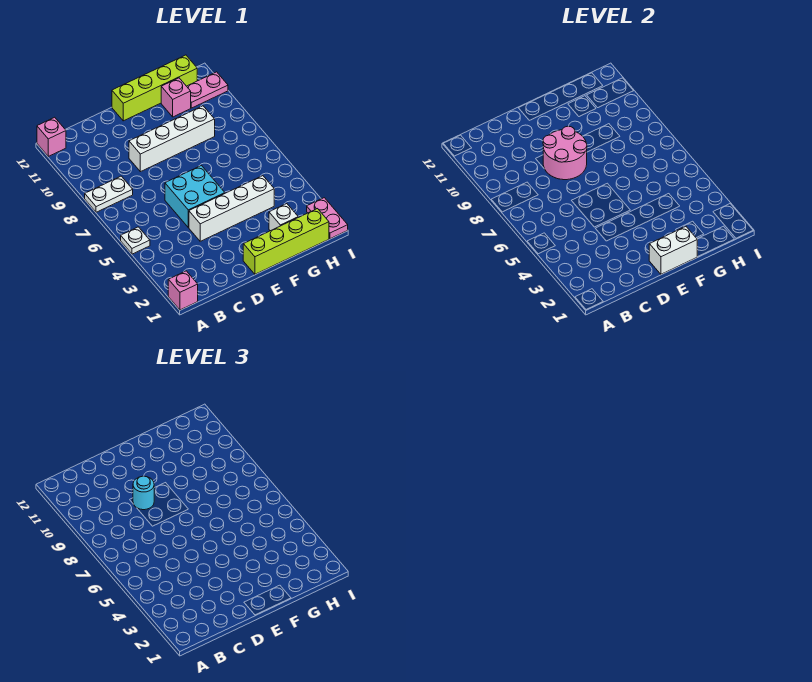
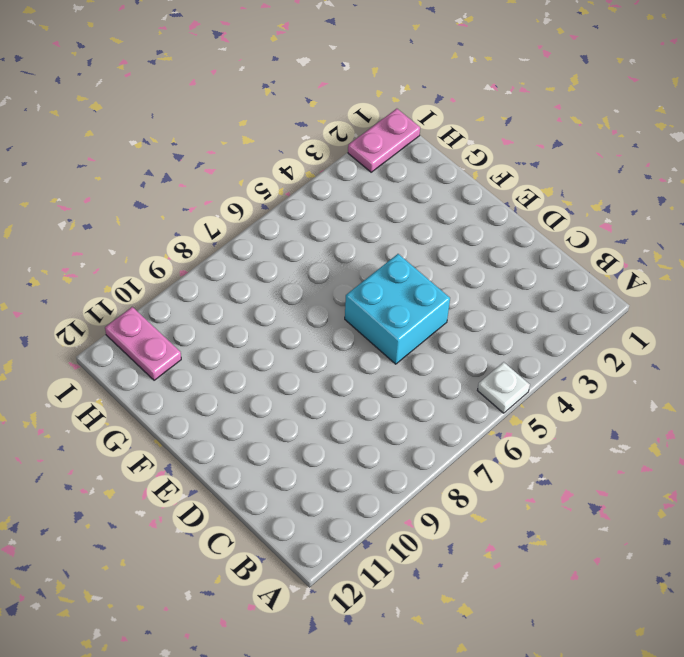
none -> pink brick A1 level 1
none -> white plate A8:B8 level 1
none -> pink brick A12 level 1

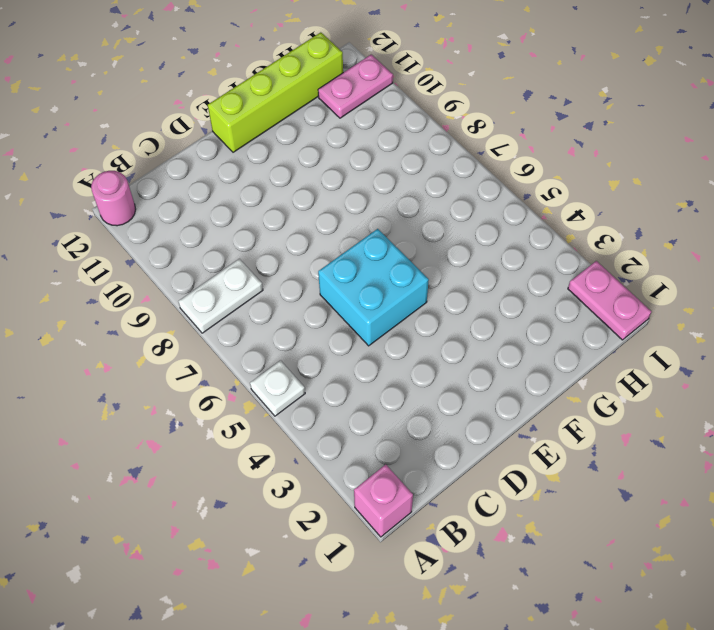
pink round brick A12 level 1 -> pink brick A12 level 1
none -> white brick D4:G4 level 1
none -> white brick D9:G9 level 1
none -> lime brick E1:H1 level 1

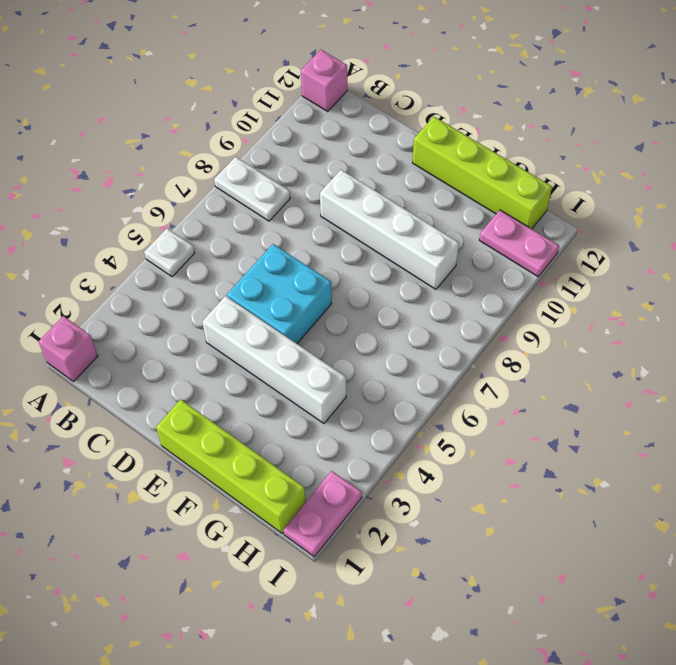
none -> white brick G2 level 1
none -> pink brick G11 level 1
none -> pink round brick D8:E9 level 2

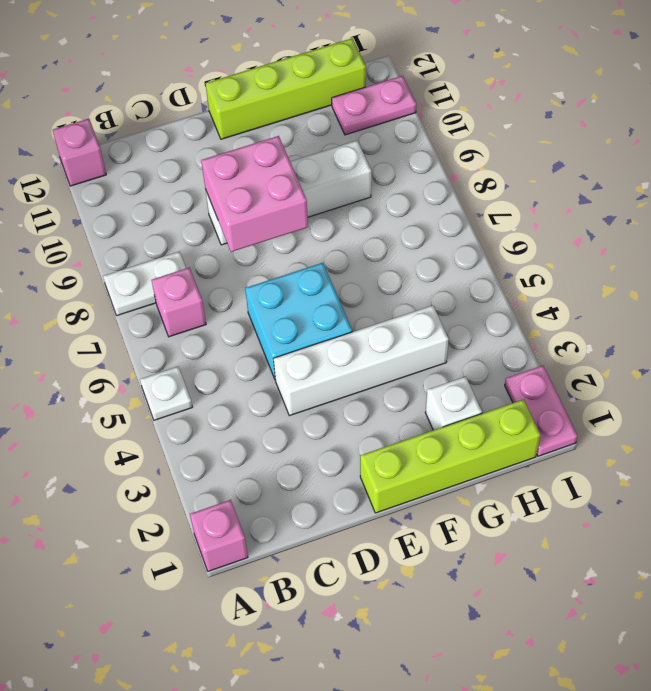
pink brick B7 level 1 -> pink brick G11 level 1
pink brick D8:E9 level 2 -> pink round brick D8:E9 level 2
none -> white brick E1:F1 level 2
none -> cyan round brick D9 level 3

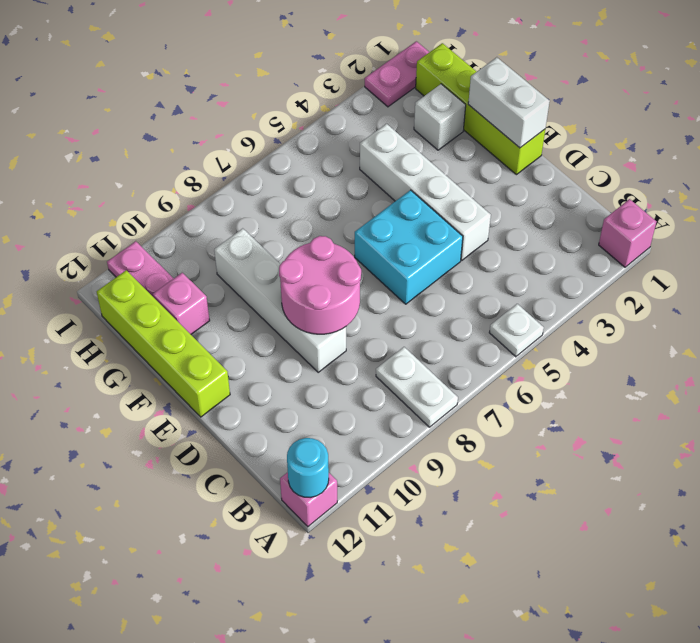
cyan round brick A12 level 2 -> cyan round brick D9 level 3

